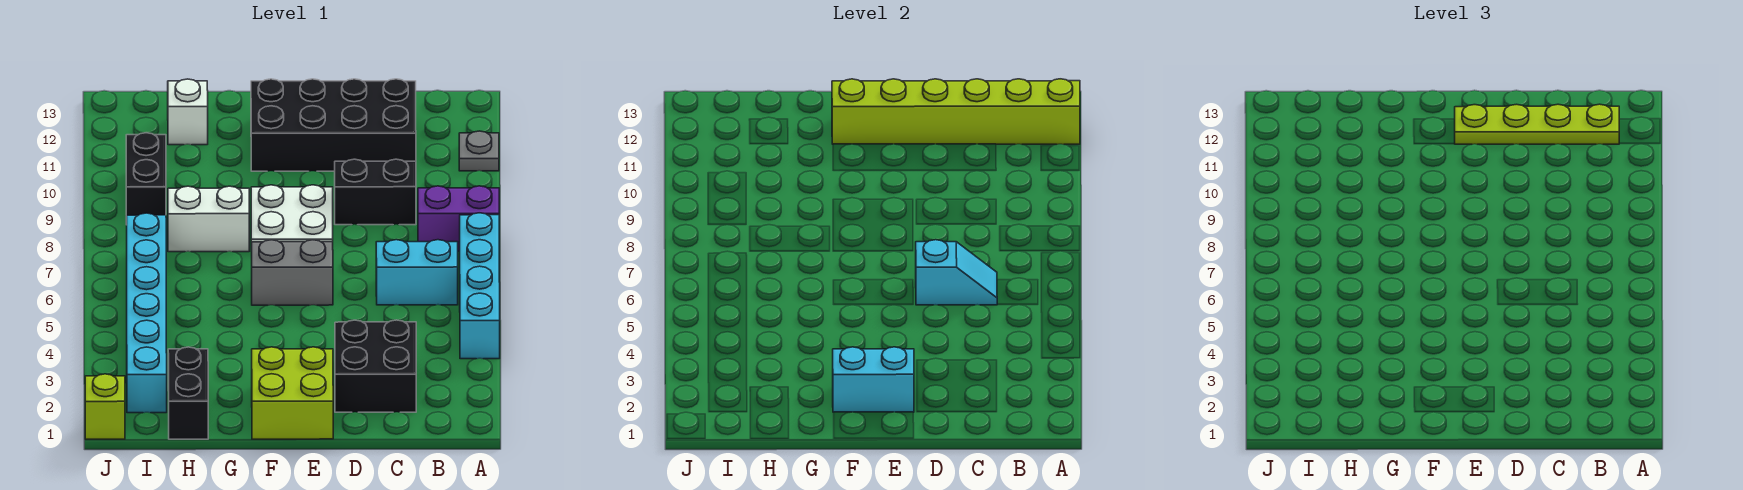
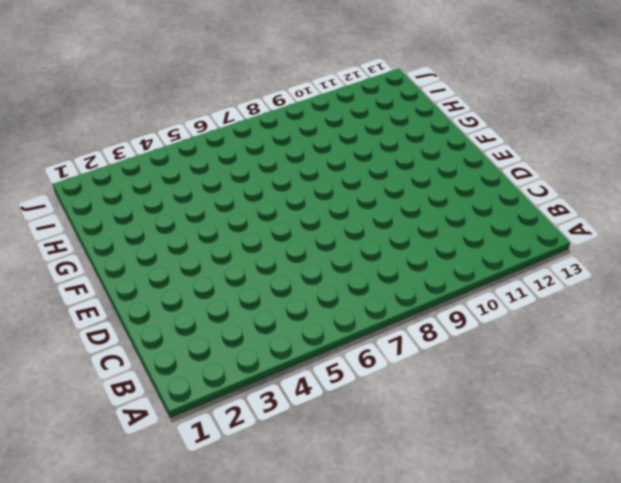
none -> cyan brick A4:A7 level 1
none -> purple brick A8:B8 level 1
none -> grey plate A11 level 1

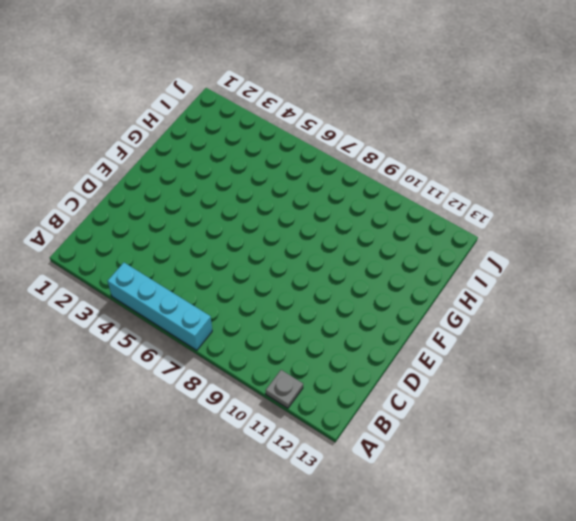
none -> purple brick A8:B8 level 1
none -> cyan brick B6:C6 level 1
none -> black brick C2:D3 level 1

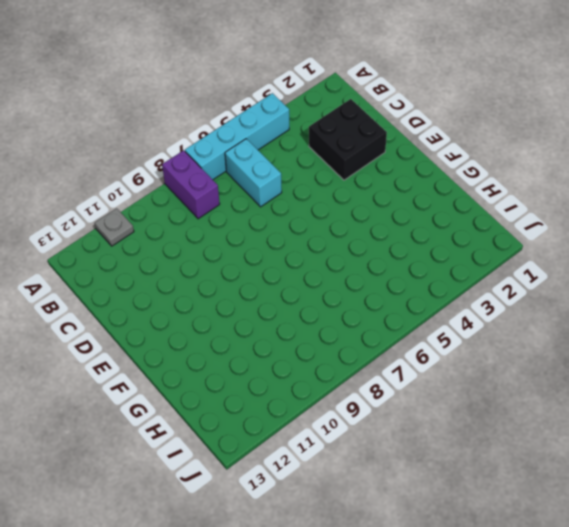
none -> black brick C9:D9 level 1
none -> black brick C11:F12 level 1
none -> lime brick E1:F2 level 1

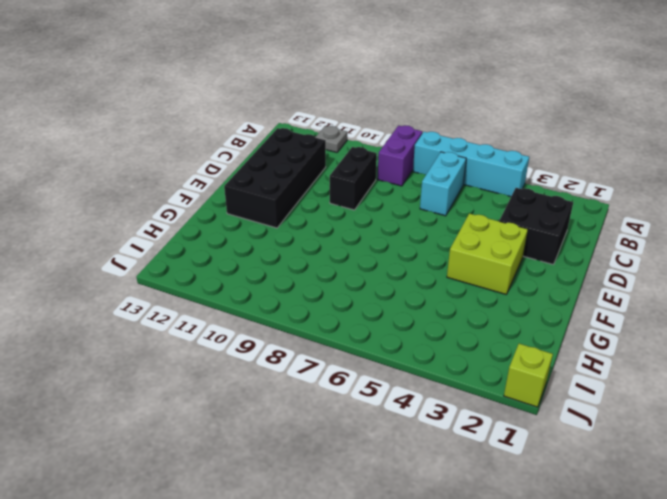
lime brick E3:F4 level 1 -> lime brick E1:F2 level 1
none -> grey brick E6:F6 level 1
none -> white plate E8:F9 level 1
none -> white brick G8:H8 level 1

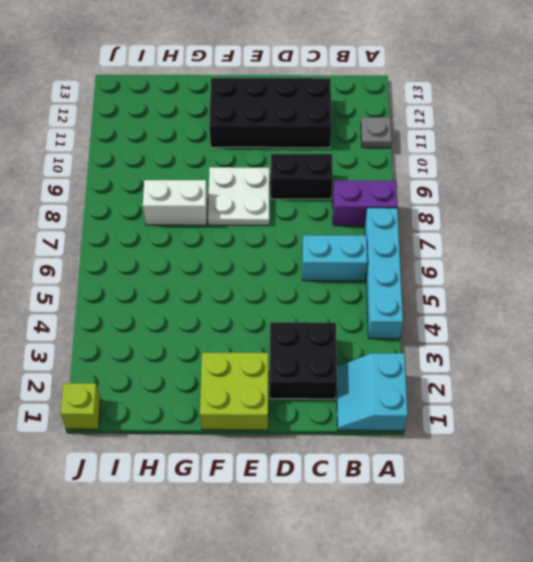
cyan slope A1:B2 level 1 top A -> none
none -> grey brick E6:F6 level 1
none -> black brick H1:H2 level 1
none -> white brick H12 level 1

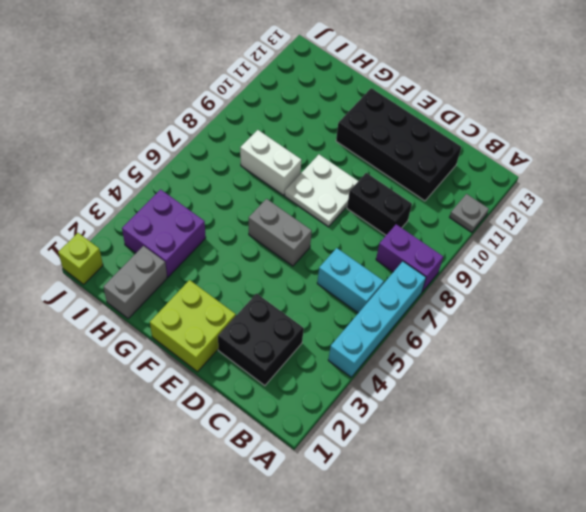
grey brick H1:H2 level 1 -> black brick H1:H2 level 1
purple brick H3:I4 level 1 -> cyan brick I2:I7 level 1
none -> white brick H12 level 1
none -> black brick I9:I10 level 1
none -> lime brick A12:F12 level 2

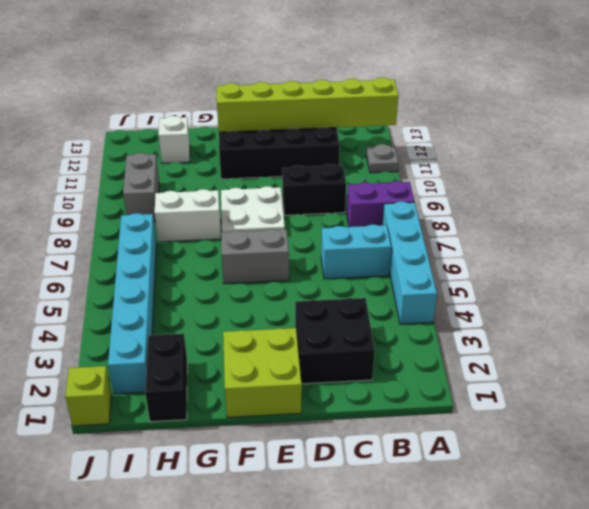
grey brick I9:I10 level 1 -> black brick I9:I10 level 1
none -> cyan slope C6:D6 level 2 top D
none -> cyan brick E2:F2 level 2
none -> lime plate B12:E12 level 3

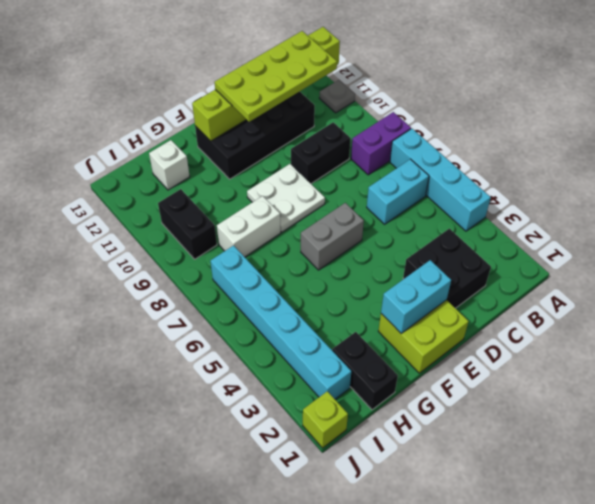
lime plate B11:E12 level 3 -> lime plate B12:E12 level 3
none -> cyan slope C6:D6 level 2 top D

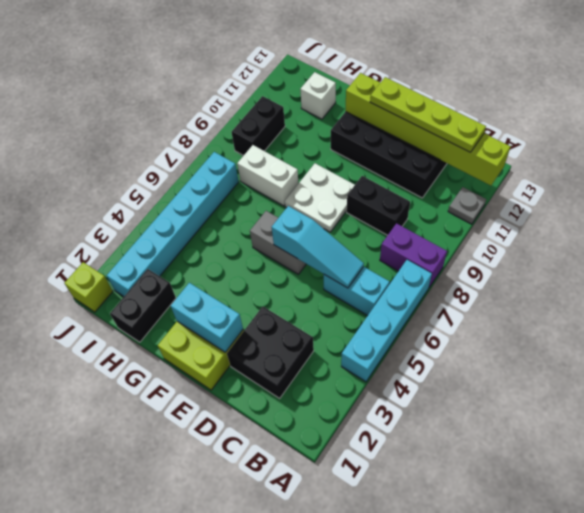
cyan slope C6:E6 level 2 top E -> cyan slope C6:D6 level 2 top D

